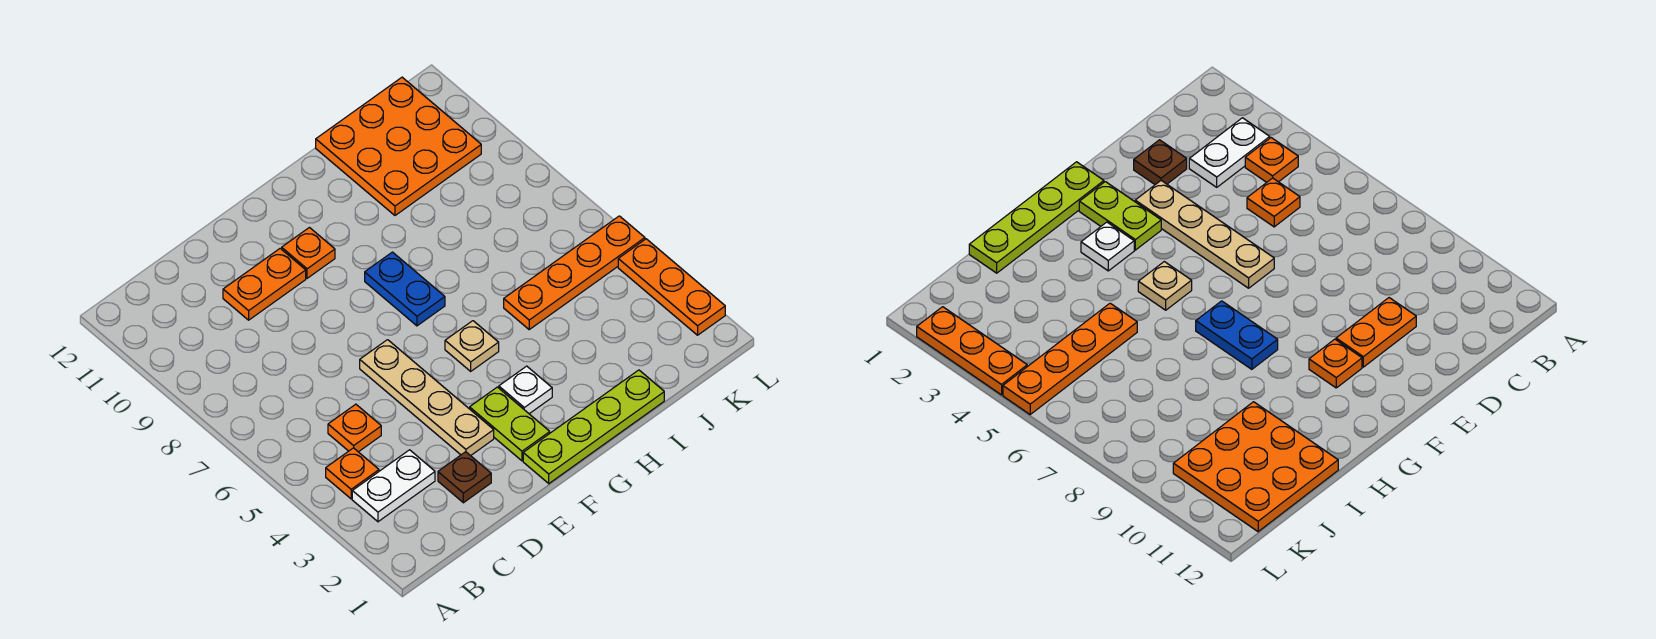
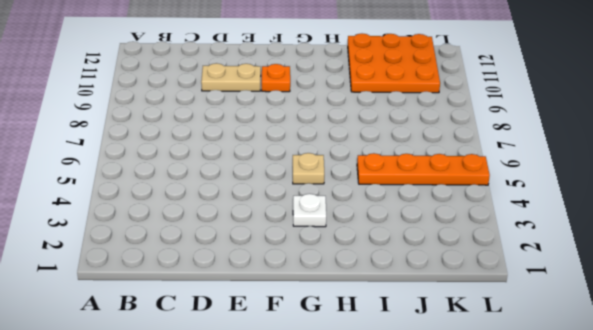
tan plate D10:E10 level 1 -> orange plate D10:E10 level 1
none -> white plate B3:C3 level 1
none -> orange plate B4 level 1
none -> orange plate C5 level 1

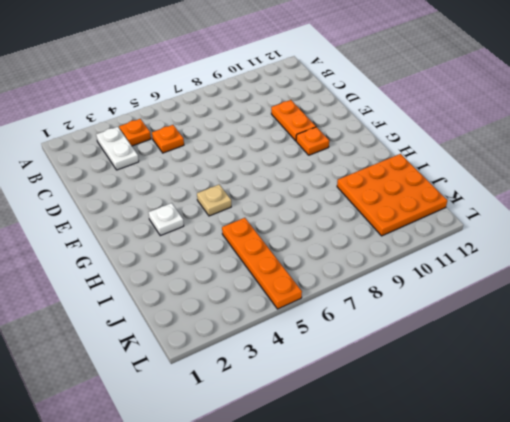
none -> brown plate D2 level 1
none -> tan plate E3:E6 level 1
none -> lime plate F1:I1 level 1

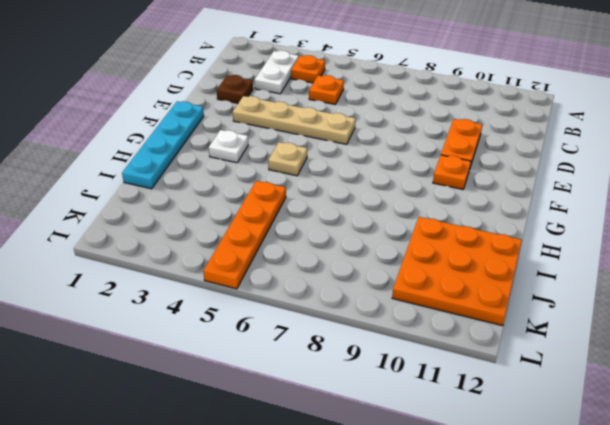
cyan plate F1:I1 level 1 -> lime plate F1:I1 level 1
none -> lime plate F2:F3 level 1
none -> blue plate G7:G8 level 1
none -> orange plate L2:L4 level 1

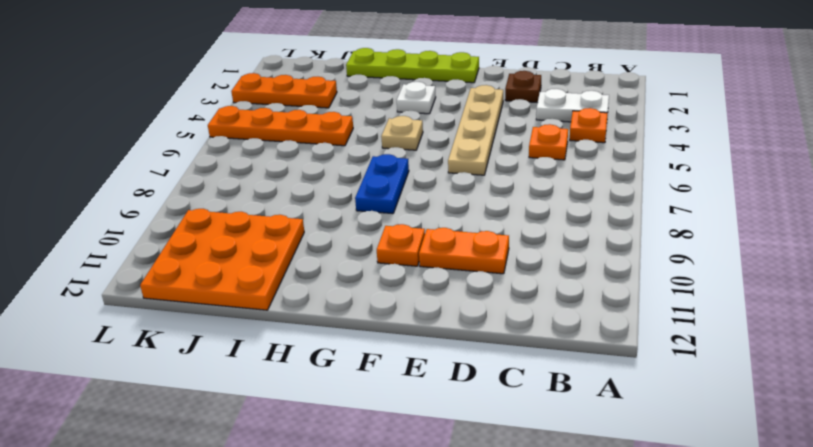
orange plate J3:L3 level 1 -> orange plate L2:L4 level 1
none -> lime plate F2:F3 level 1

